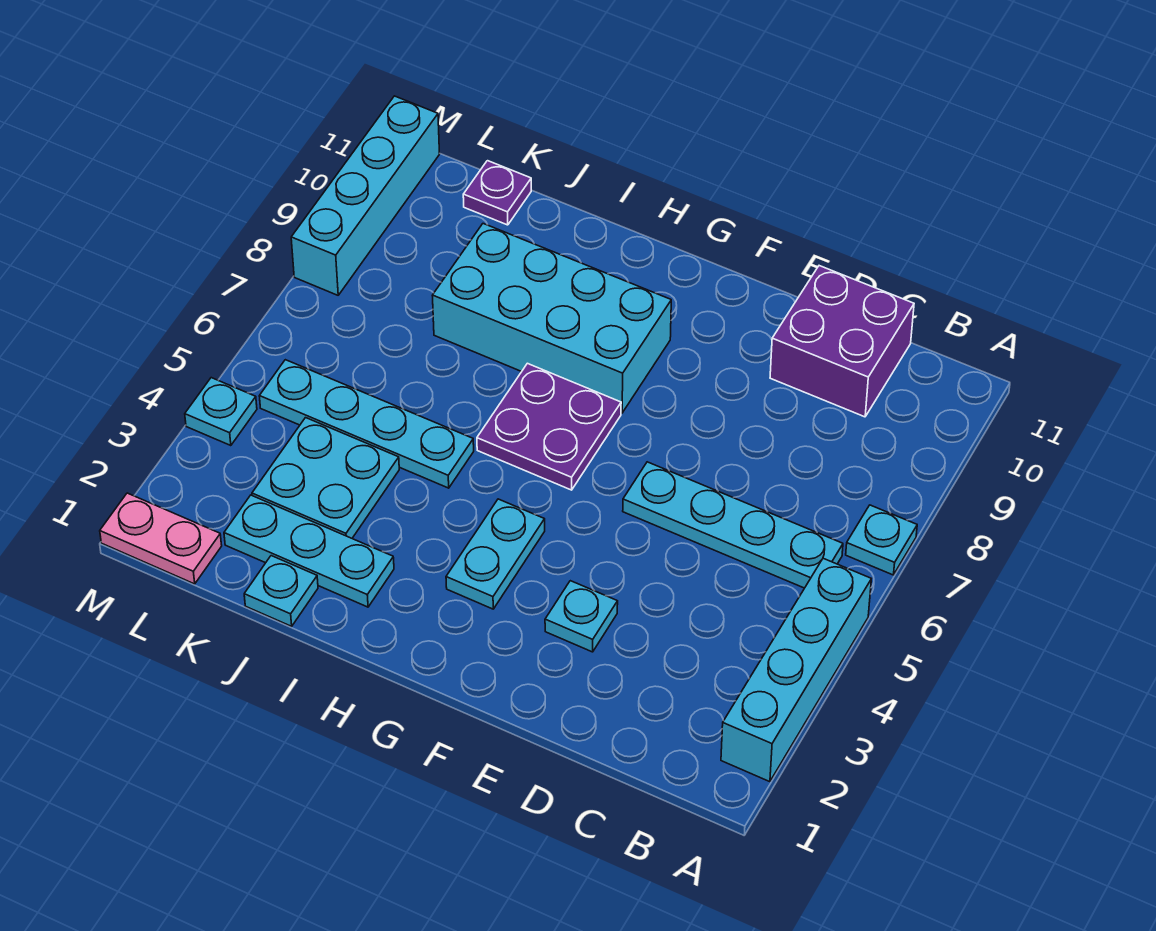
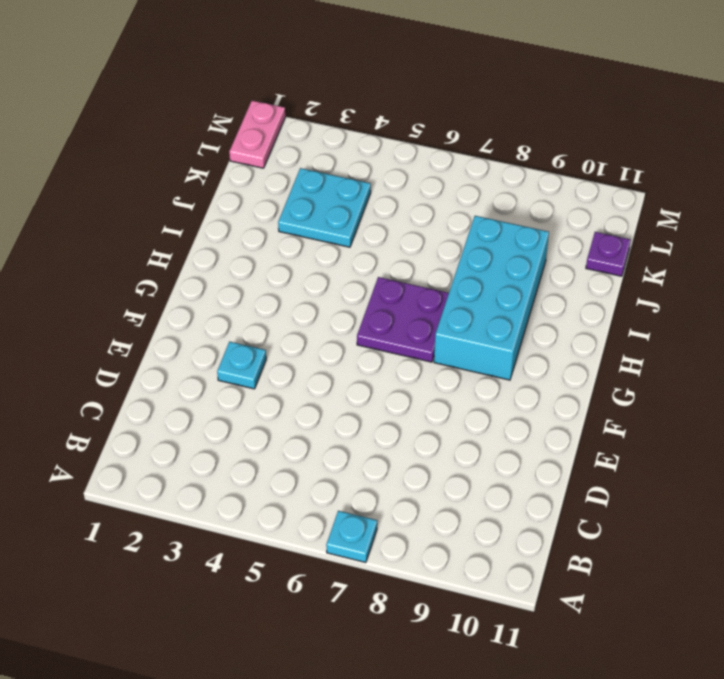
none -> cyan brick A2:A5 level 1
none -> cyan plate B6:E6 level 1
none -> purple brick C10:D11 level 1

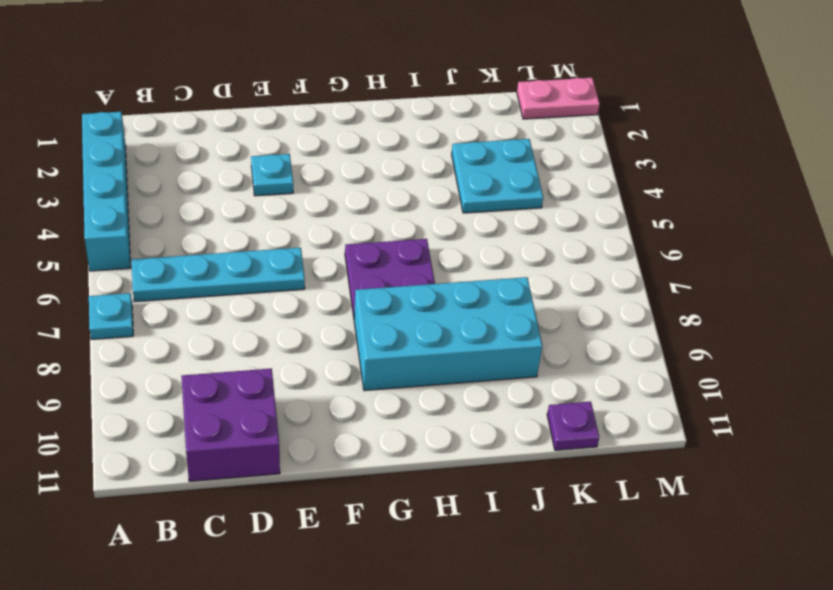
none -> cyan plate G3:G4 level 1
none -> cyan plate I2:K2 level 1
none -> cyan plate I5:L5 level 1

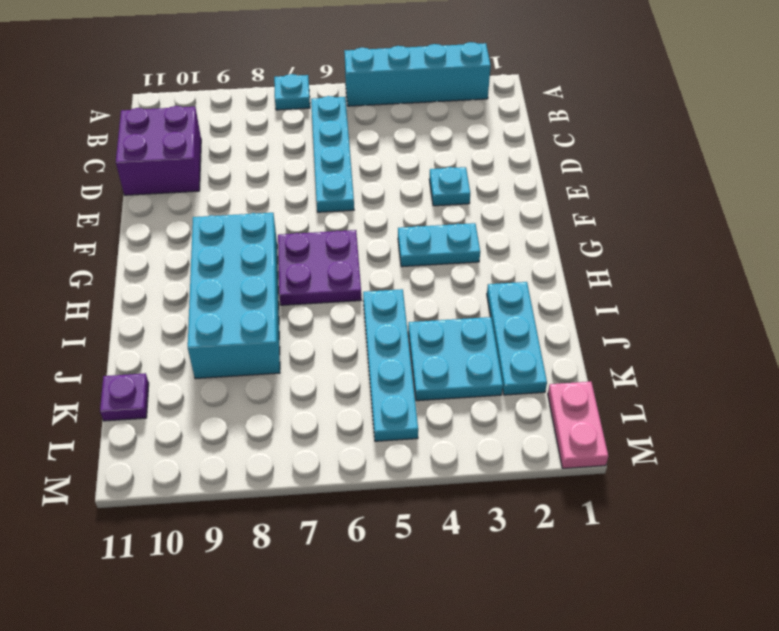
none -> cyan plate J1 level 1
none -> cyan plate M4 level 1
none -> cyan brick M8:M11 level 1

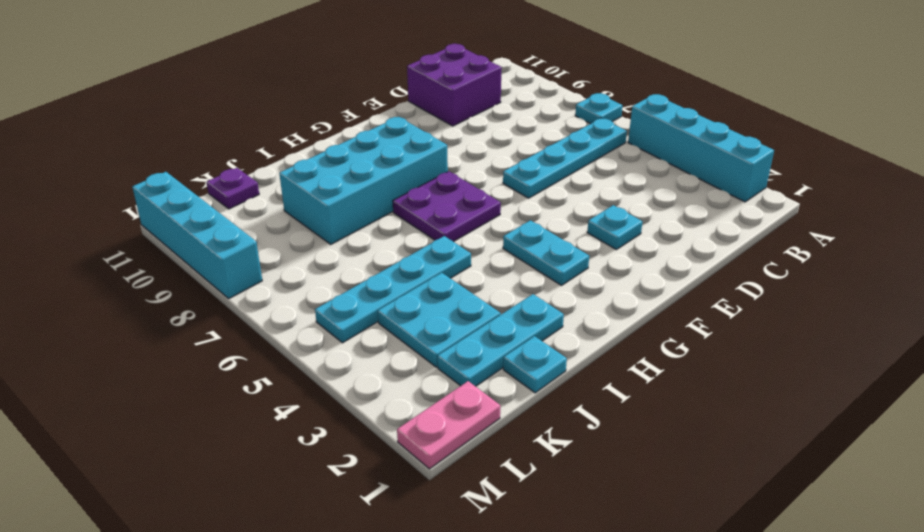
none -> cyan plate M4 level 1

